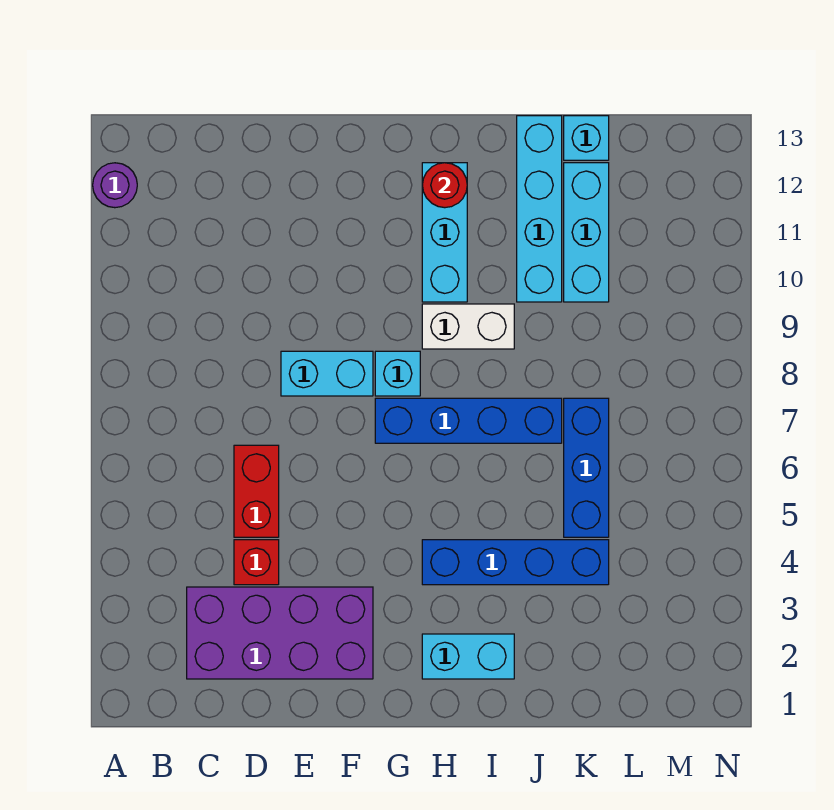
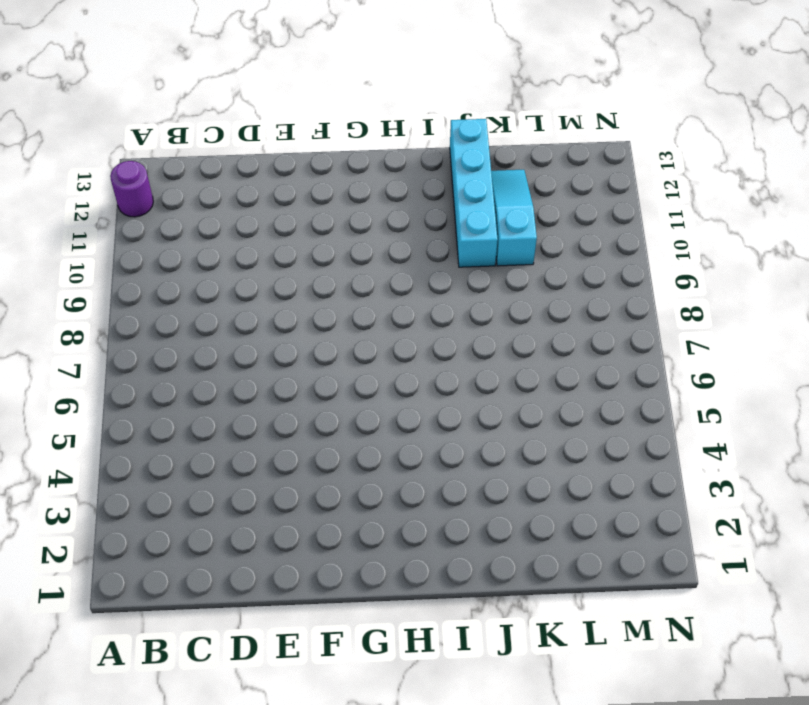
cyan slope K10:K12 level 1 top 10 -> cyan brick K10:K12 level 1
none -> purple brick C2:F3 level 1
none -> red brick D4 level 1
none -> red brick D5:D6 level 1

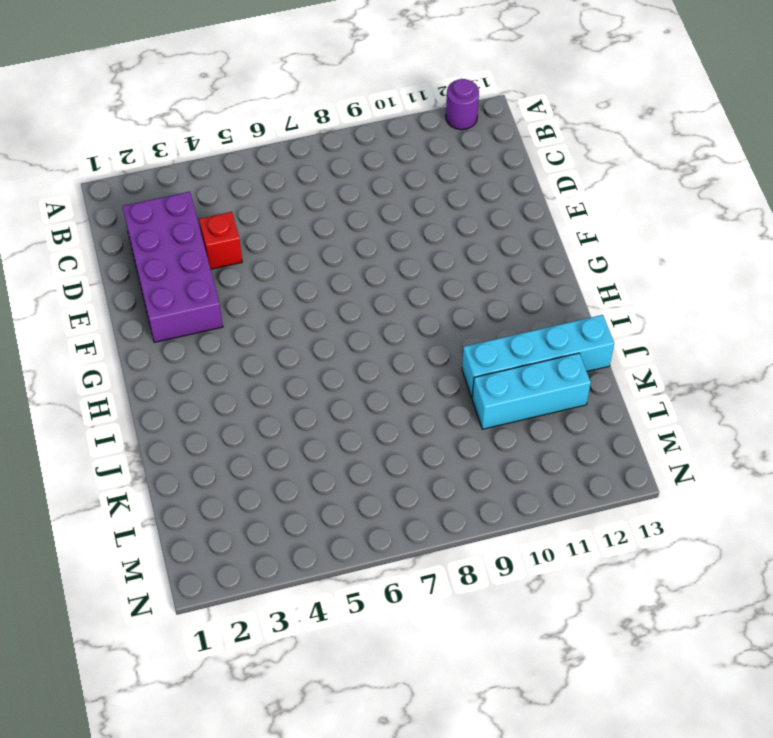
none -> red brick D5:D6 level 1
none -> cyan brick E8:F8 level 1
none -> blue brick G7:J7 level 1

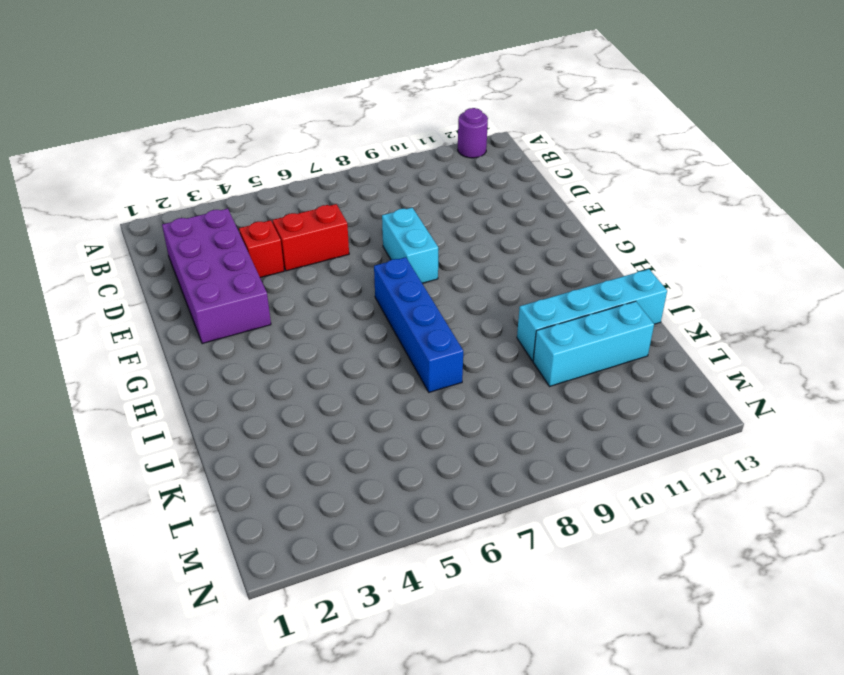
none -> cyan brick G8 level 1
none -> cyan brick H2:I2 level 1
none -> blue brick H4:K4 level 1

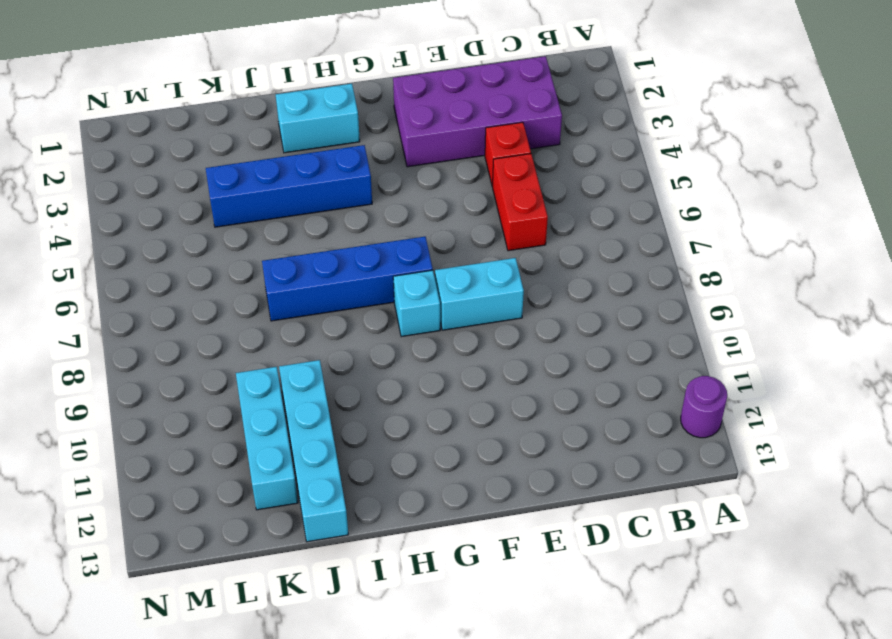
none -> white brick H9:I9 level 1
none -> cyan brick H10:H12 level 1
none -> blue brick K5:K7 level 1

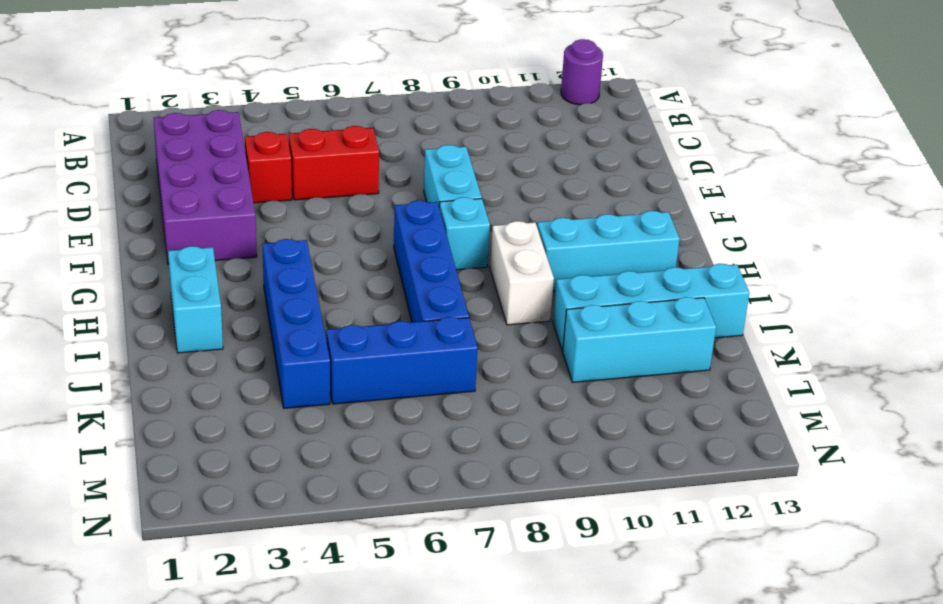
none -> cyan brick K13 level 1
none -> red round brick H12 level 2

